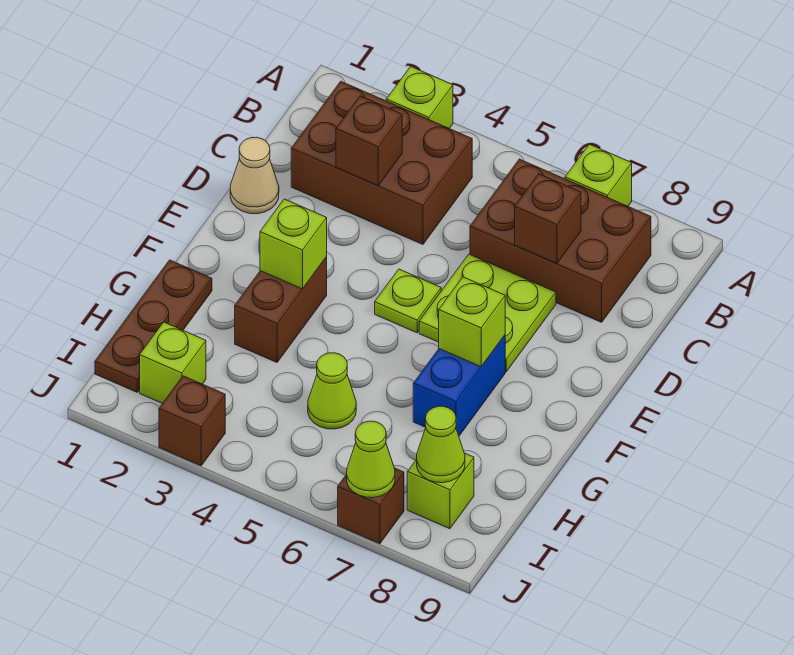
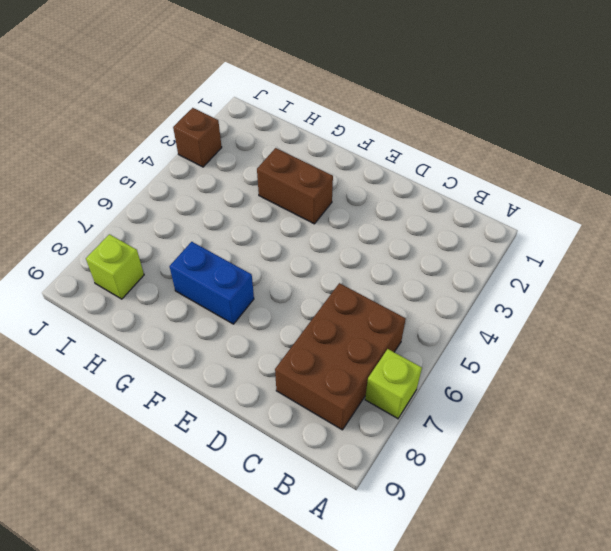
none -> lime brick A3 level 1
none -> brown brick B2:C4 level 1
none -> tan cone D1 level 1

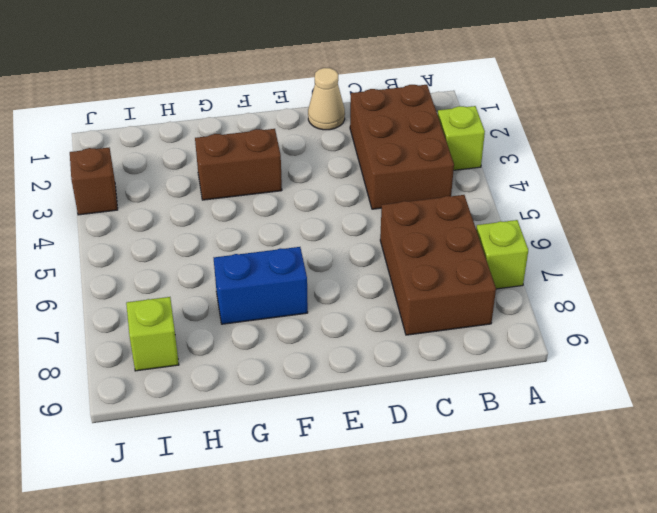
none -> lime plate D6:E7 level 1
none -> lime plate E5 level 1
none -> brown plate G1:I1 level 1

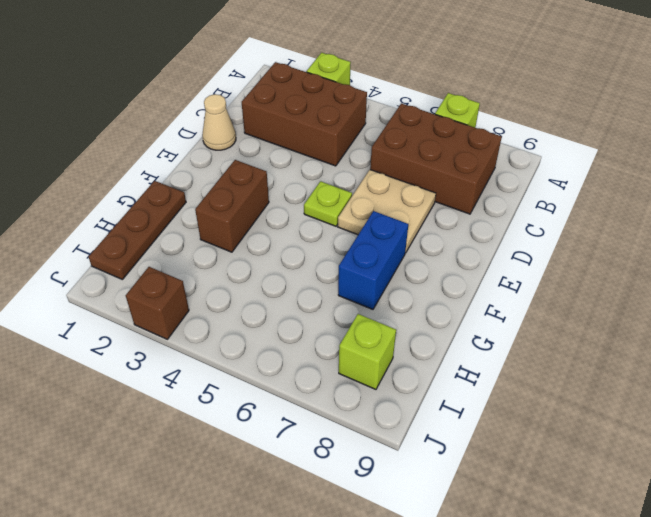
tan plate D6:E7 level 1 -> lime plate D6:E7 level 1
none -> lime cone H5 level 1
none -> lime brick I2 level 1
none -> brown brick J7 level 1

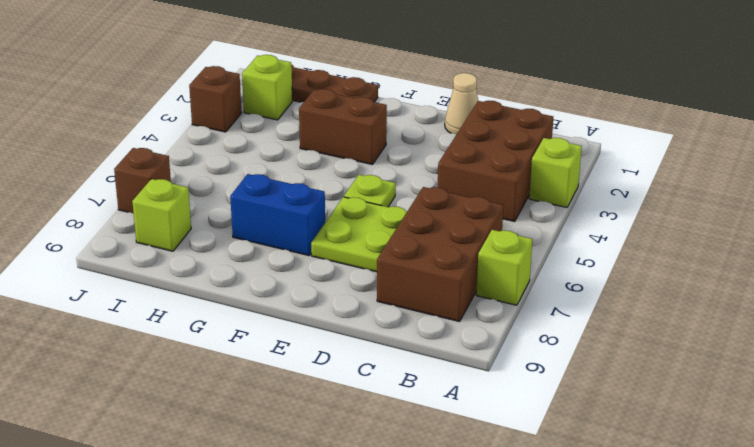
none -> lime cone H5 level 1
none -> brown brick C3 level 2
none -> brown brick C7 level 2

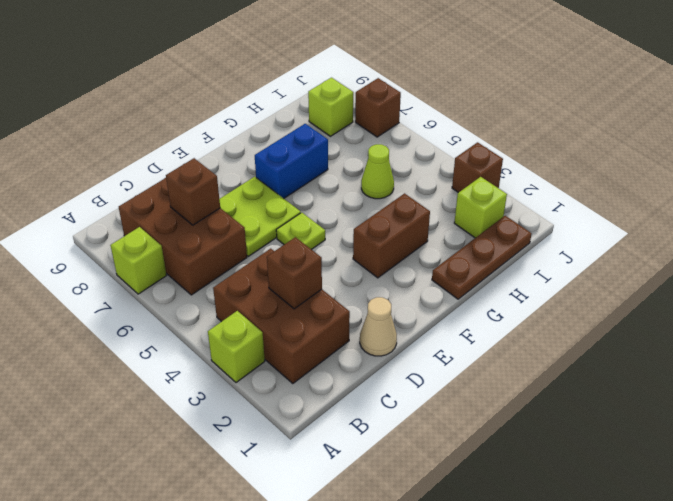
none -> lime brick F3 level 2
none -> lime brick F7 level 2
none -> lime cone I8 level 2

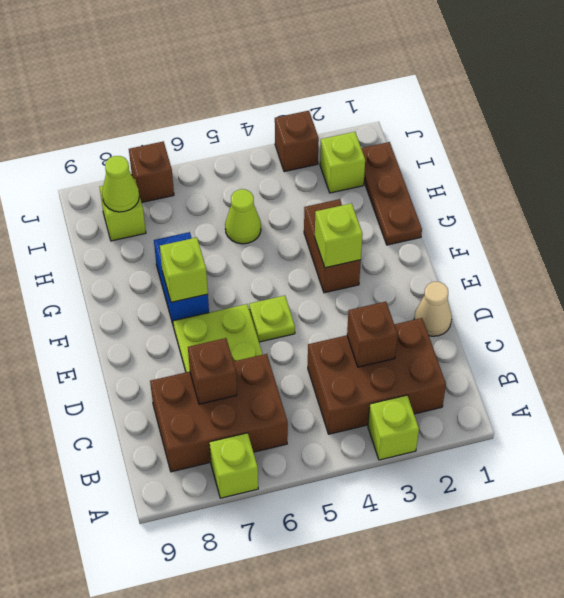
none -> lime cone J7 level 2

